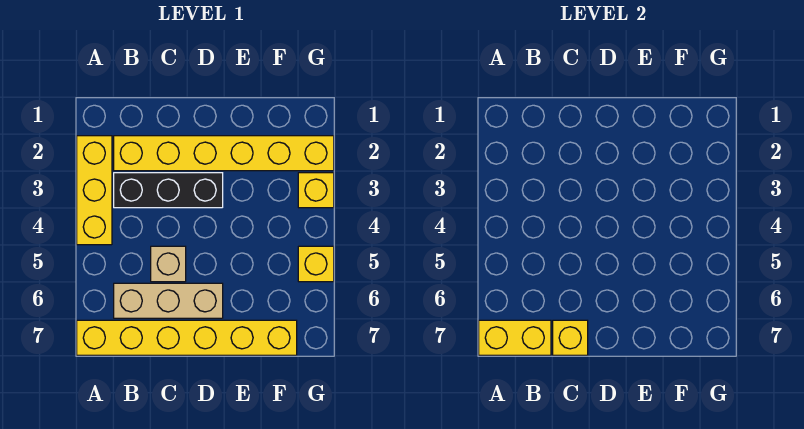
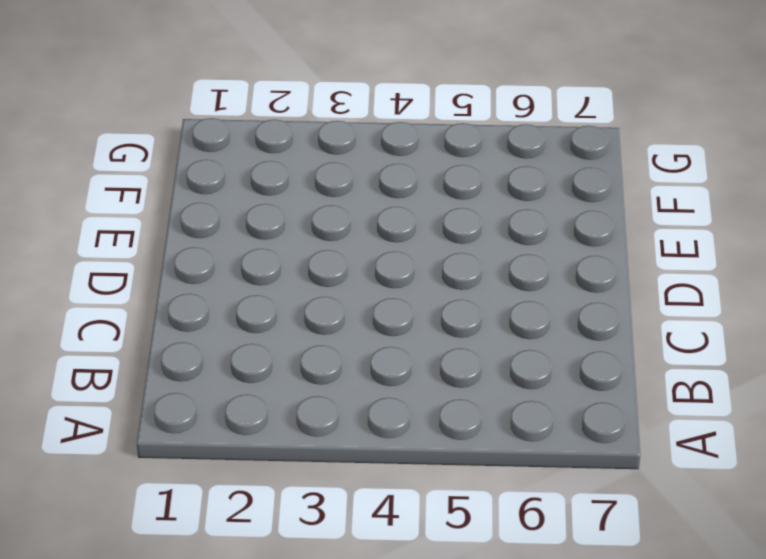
none -> yellow brick A2:A4 level 1
none -> yellow brick A7:F7 level 1

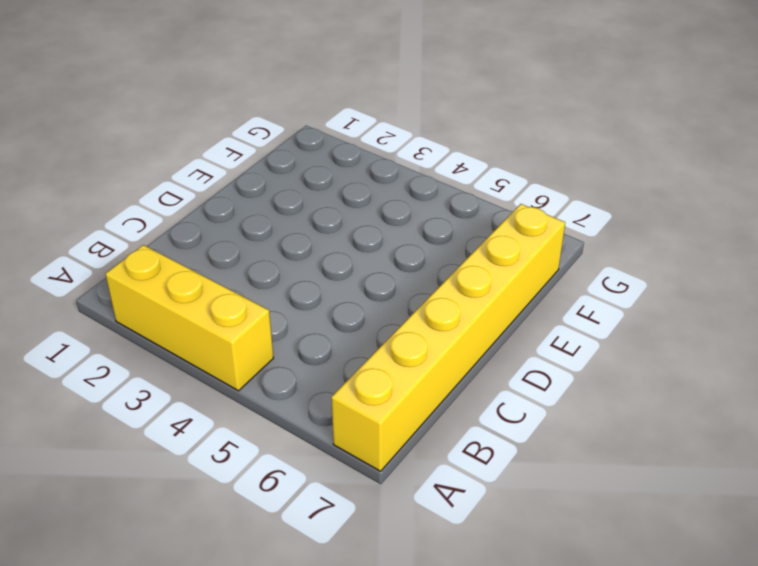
none -> yellow brick B2:G2 level 1
none -> black brick B3:D3 level 1

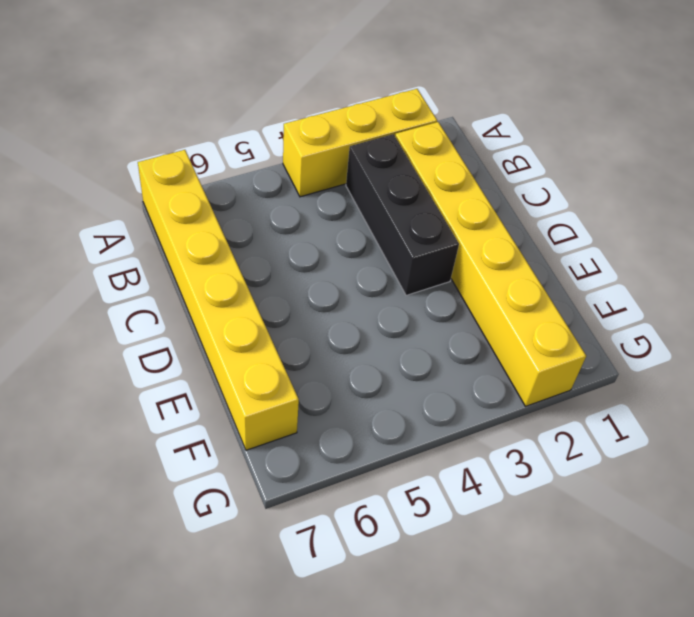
none -> tan brick B6:D6 level 1
none -> tan brick C5 level 1

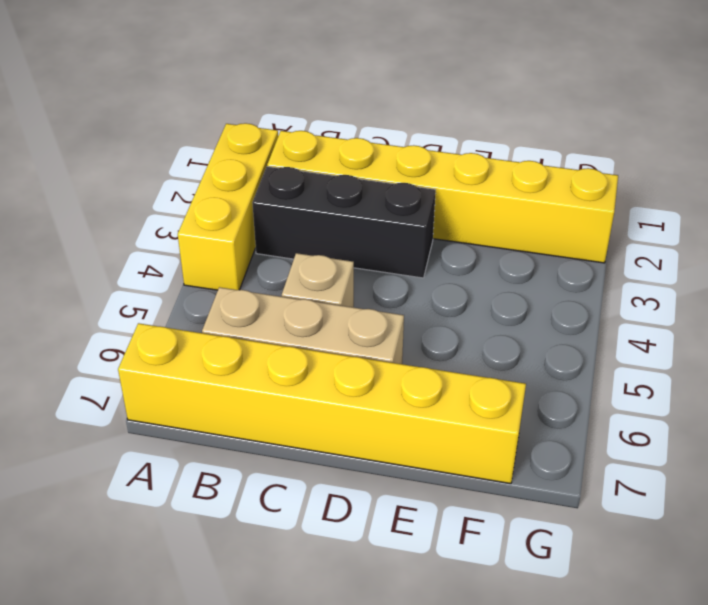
none -> yellow brick G3 level 1
none -> yellow brick G5 level 1

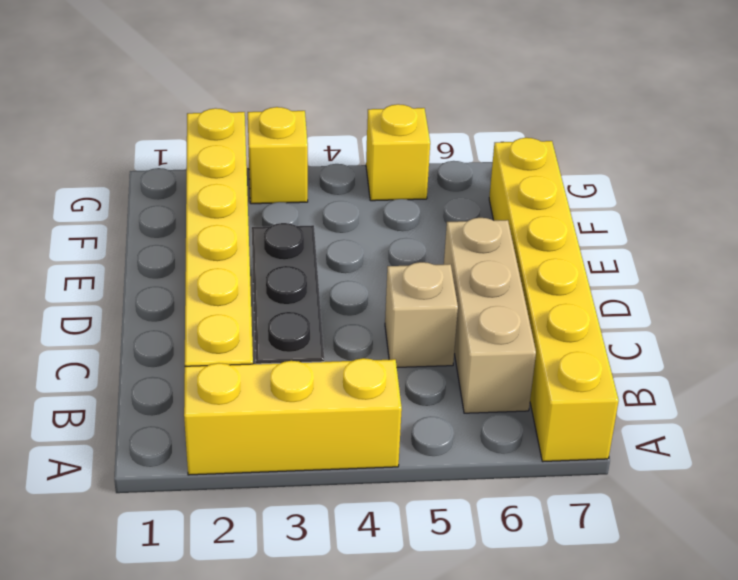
none -> yellow brick A7:B7 level 2
none -> yellow brick C7 level 2

